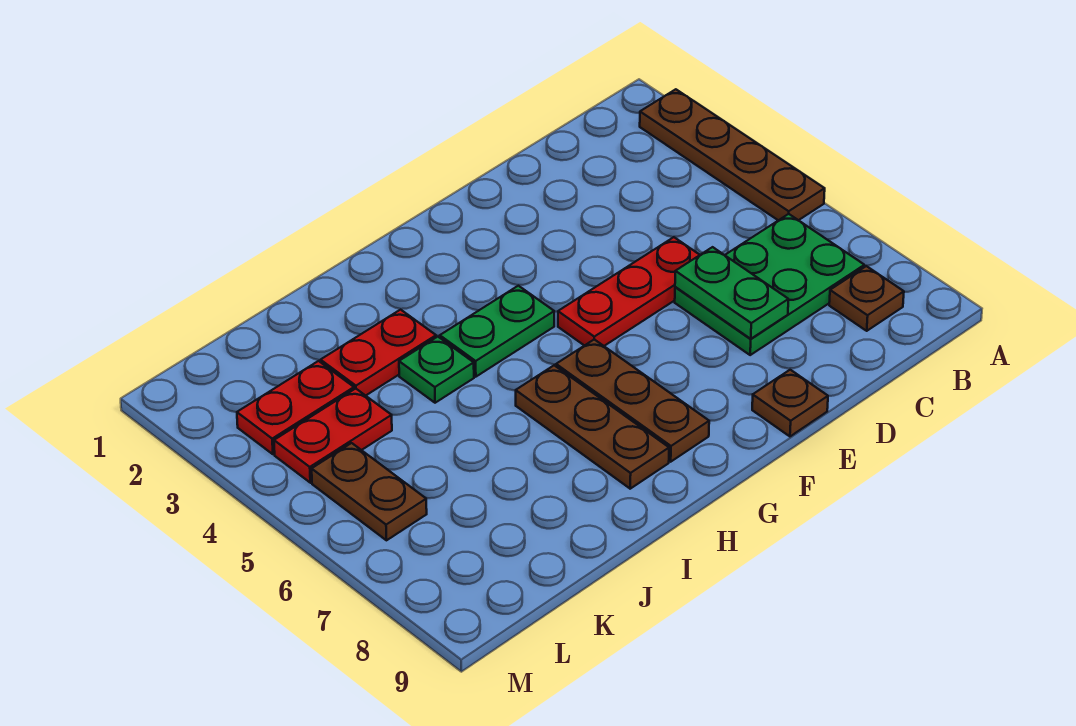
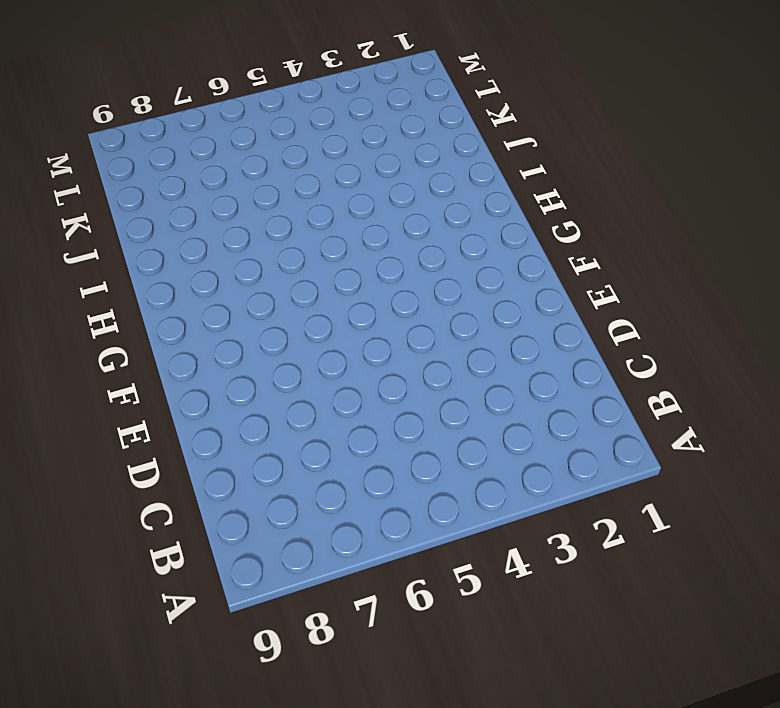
none -> brown plate A2:A5 level 1
none -> green plate B6:D7 level 1
none -> brown plate B8 level 1

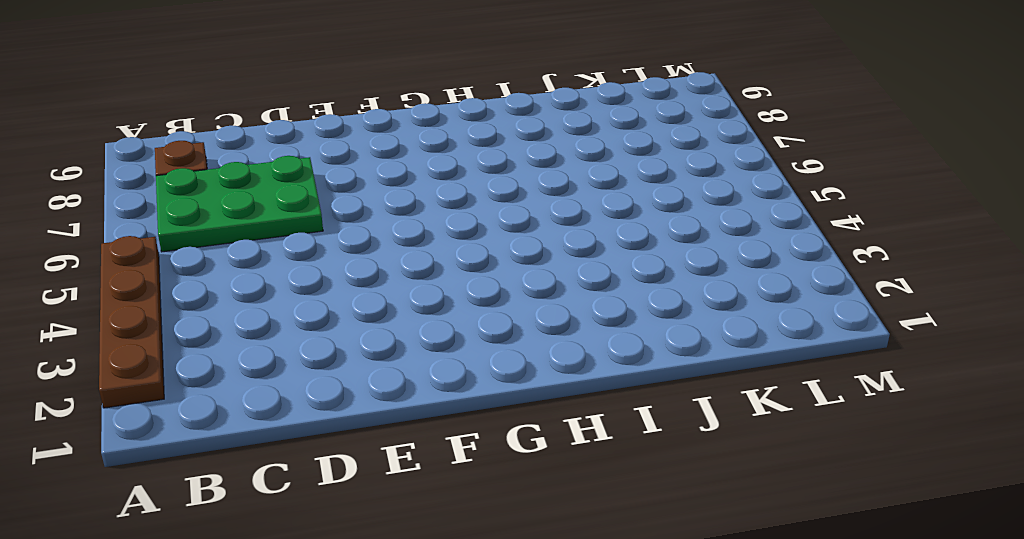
none -> red plate D5:F5 level 1
none -> brown plate E9 level 1
none -> green plate G4:H4 level 1

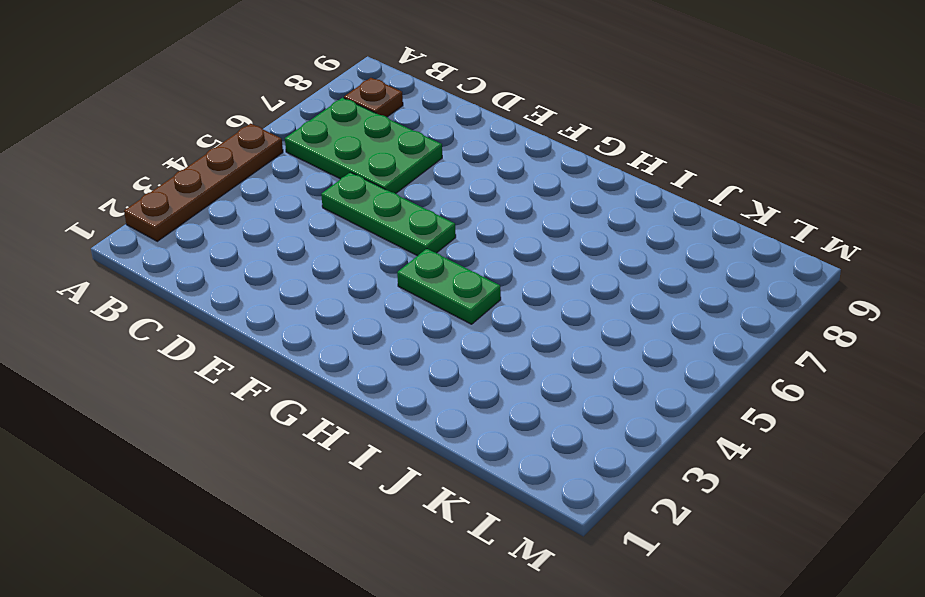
green plate D5:F5 level 1 -> red plate D5:F5 level 1
none -> brown plate E9 level 1
none -> brown plate G6:G8 level 1
none -> brown plate H6:H8 level 1

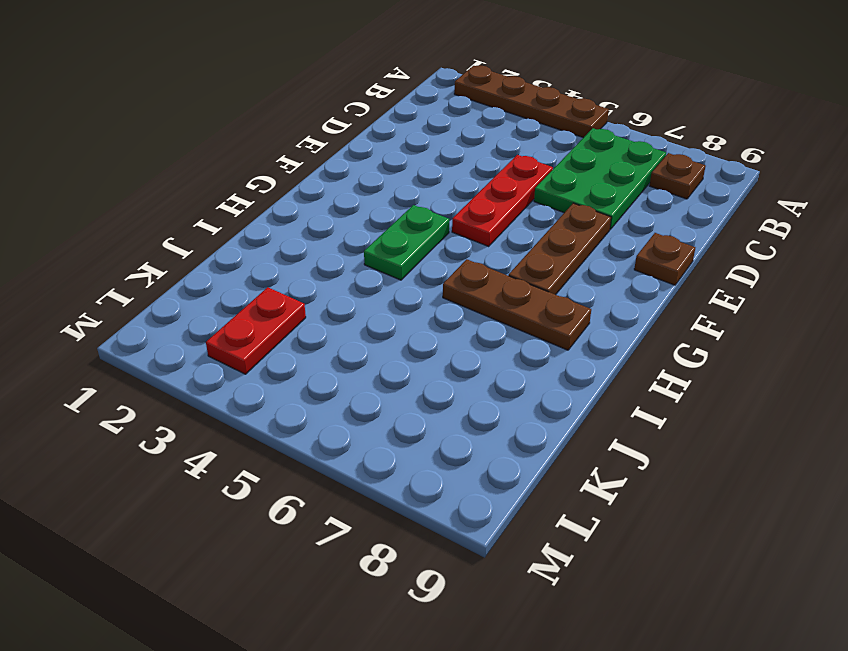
brown plate E7:G7 level 1 -> brown plate G6:G8 level 1
none -> red plate I3:J3 level 1
none -> green plate I4 level 1
none -> red plate K4:L4 level 1

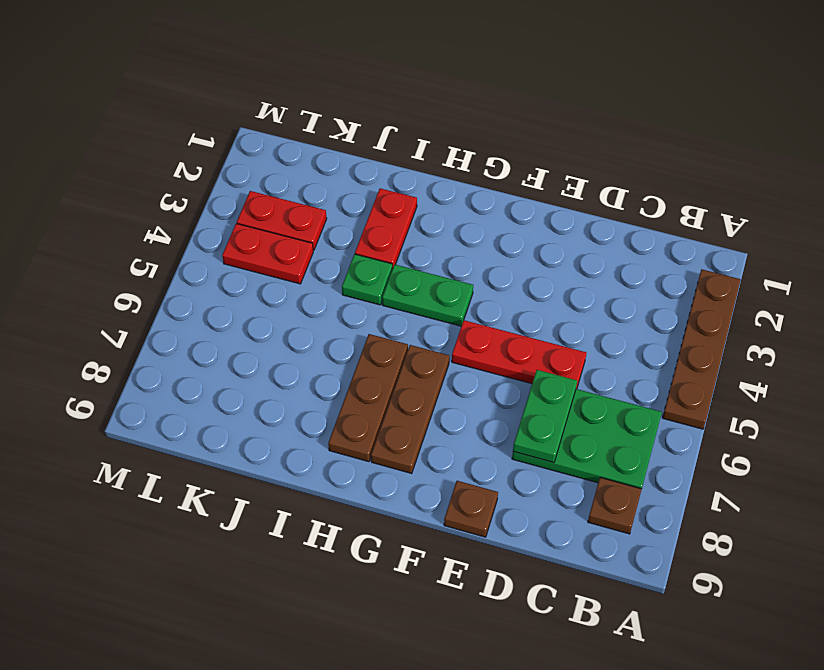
red plate I2:I3 level 1 -> red plate I3:J3 level 1
none -> brown plate L5:L6 level 1

